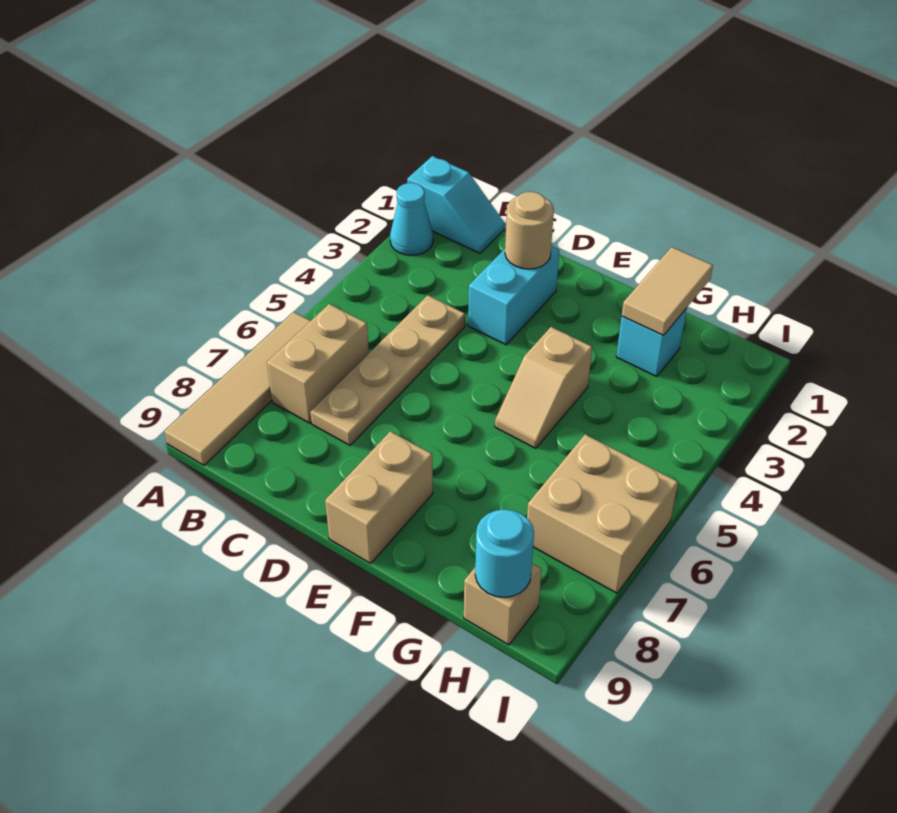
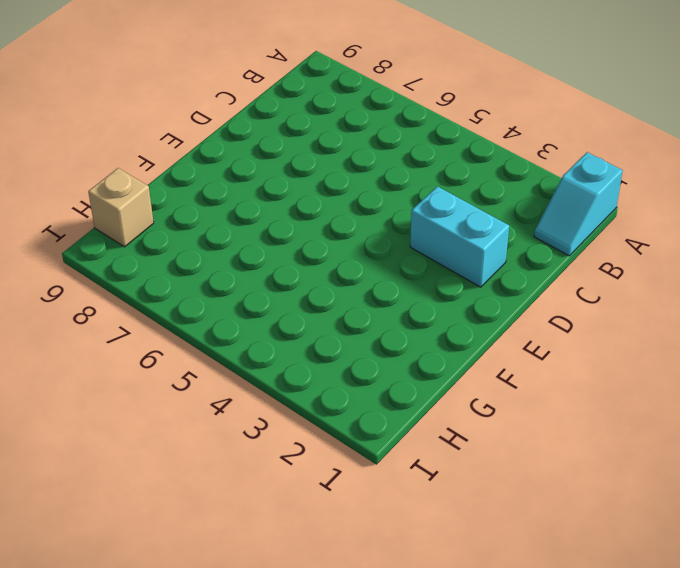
none -> cyan cone A2 level 1
none -> tan tile A6:A9 level 1
none -> tan brick B6:B7 level 1

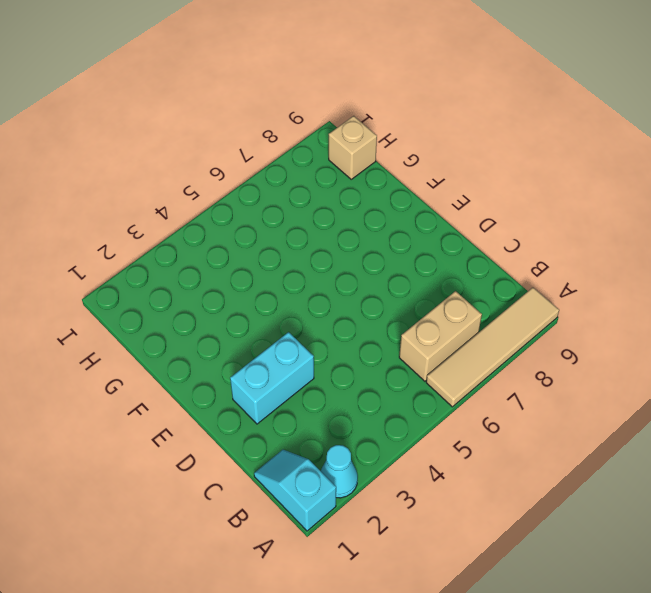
none -> tan plate C4:C7 level 1
none -> tan brick E8:E9 level 1
none -> tan slope F4:F5 level 1 top 4

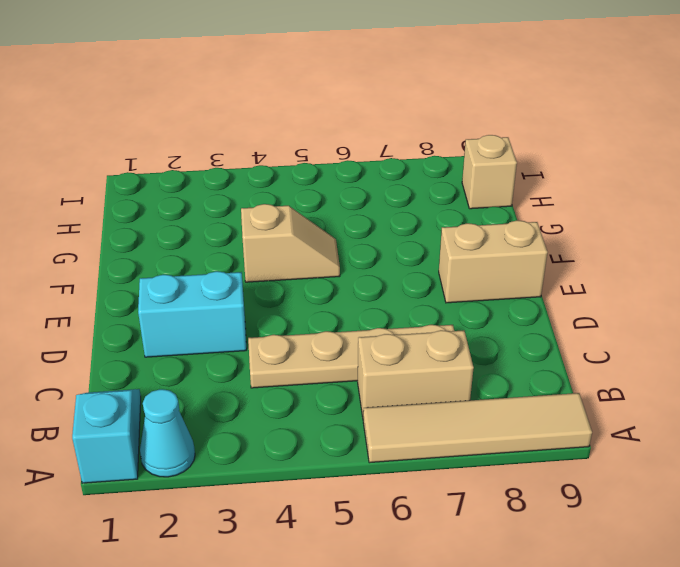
none -> cyan brick G2 level 1
none -> tan brick H6:I7 level 1
none -> tan round brick D2 level 2

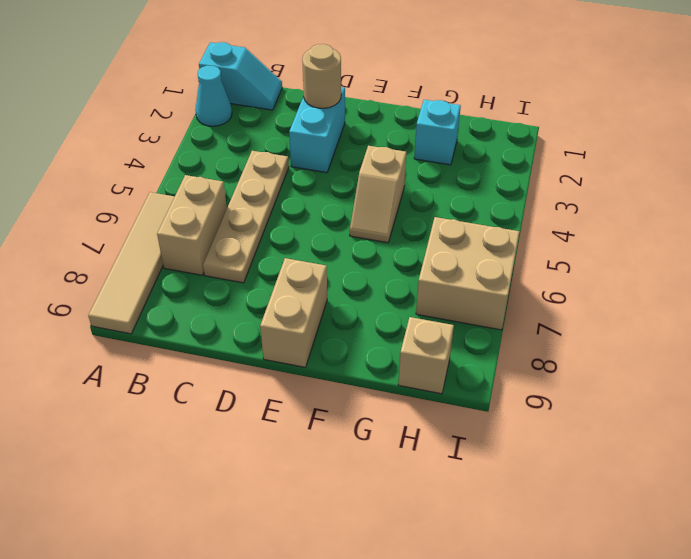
none -> tan tile G1:G2 level 2
none -> cyan round brick H9 level 2

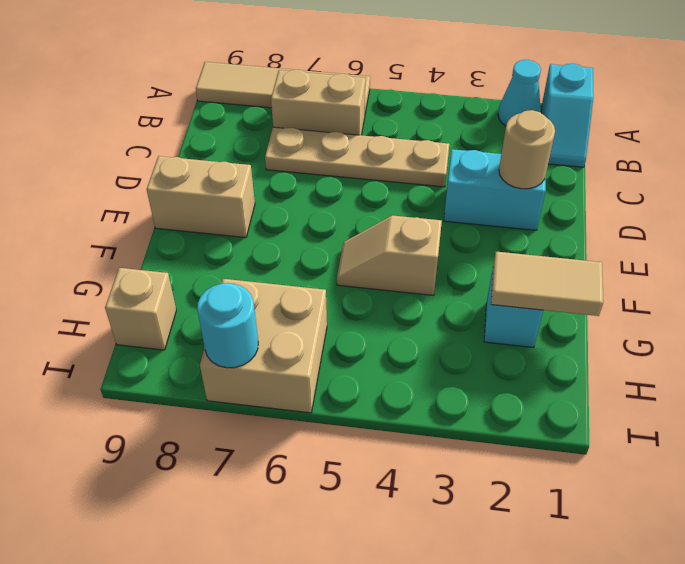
cyan round brick I7 level 2 -> cyan round brick H9 level 2

